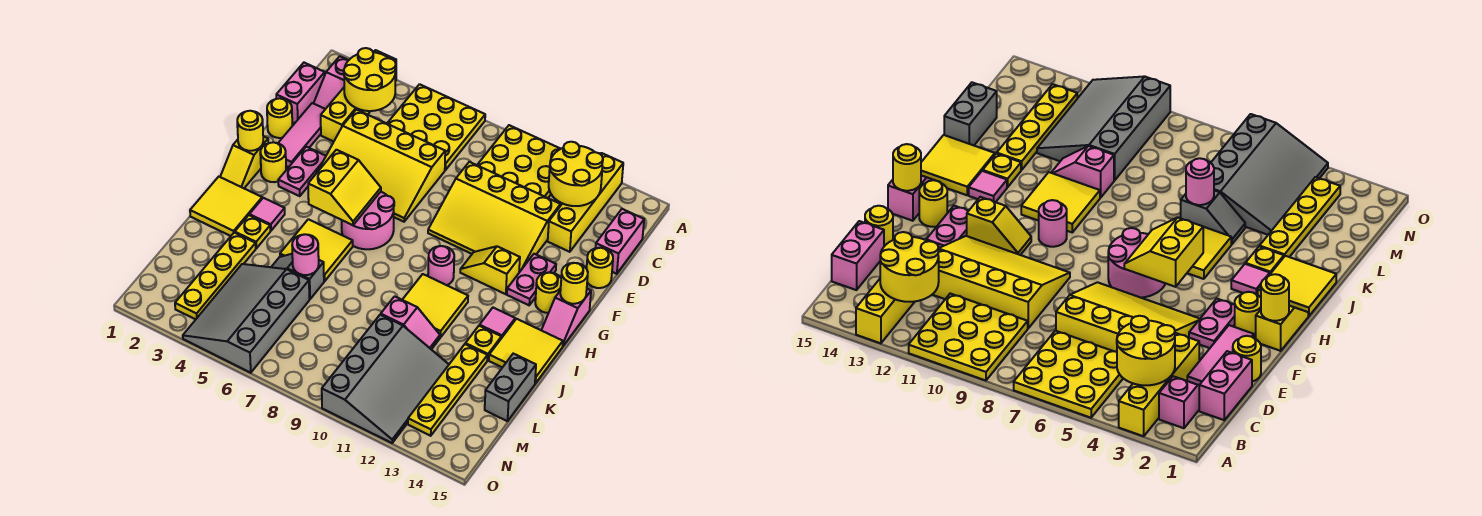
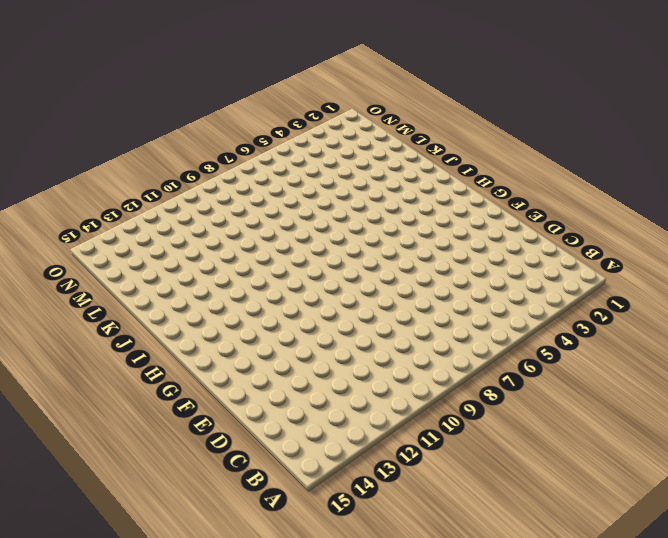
none -> yellow brick A3:D3 level 1
none -> yellow plate A5:C7 level 1
none -> yellow plate A9:C11 level 1
none -> yellow brick A13:D13 level 1

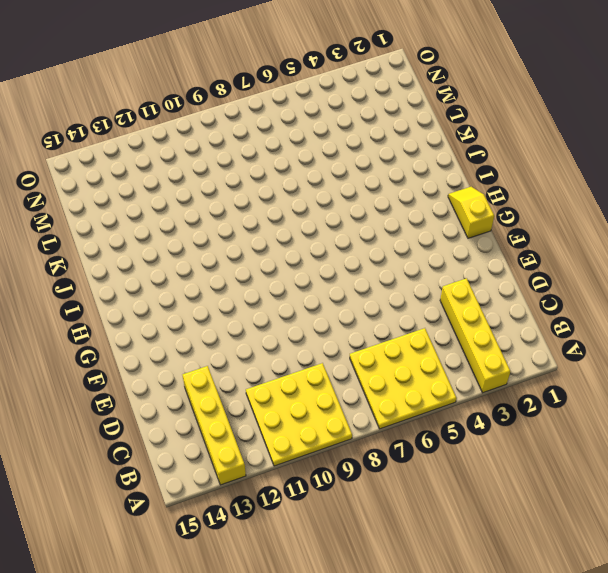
none -> pink slope B2:C2 level 1 top B
none -> pink brick C1:D1 level 1
none -> pink brick C15:D15 level 1
none -> pink tile D2:F2 level 1

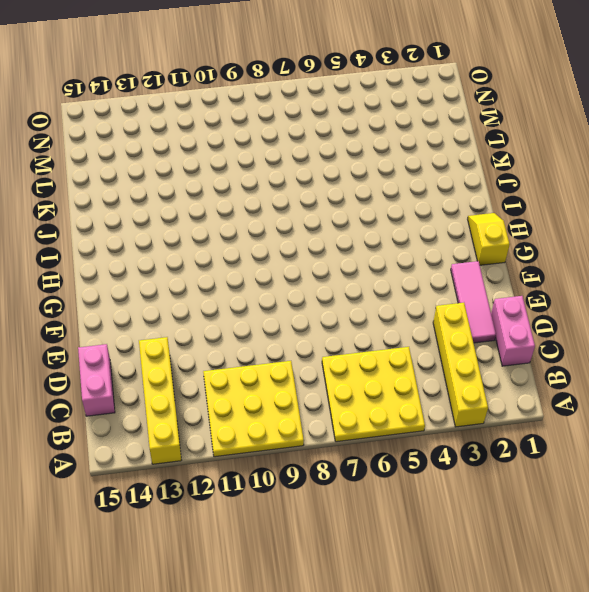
none -> pink slope B2:C2 level 1 top B
none -> yellow slope D4:F7 level 1 top D
none -> yellow slope D9:F12 level 1 top D
none -> yellow round brick E1 level 1

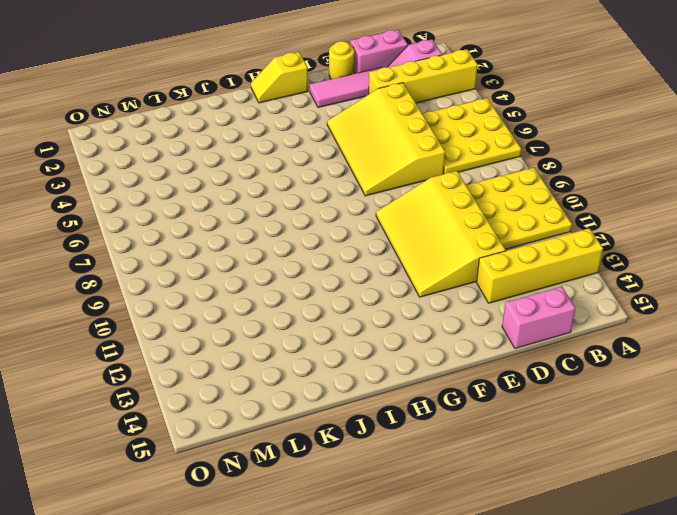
none -> yellow round brick E15 level 1
none -> pink plate F3:G3 level 1
none -> pink plate F13:G13 level 1
none -> yellow round brick G2 level 1

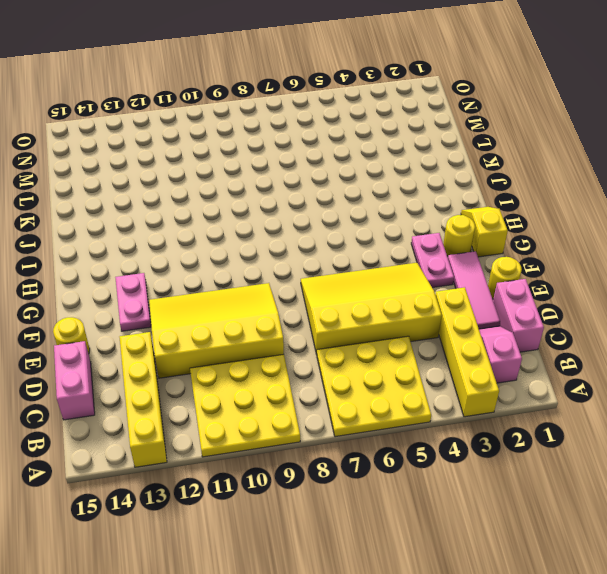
none -> pink round brick G6:H7 level 1
none -> yellow slope G11:G12 level 1 top 12
none -> yellow round brick G14 level 1
none -> pink slope G15:H15 level 1 top G

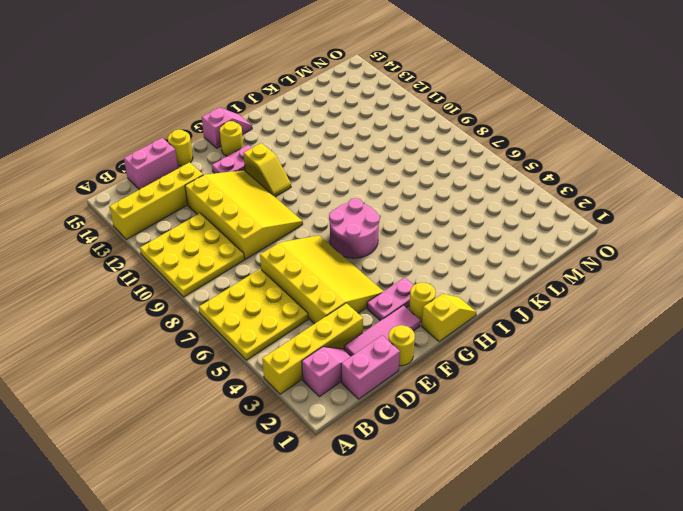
none -> pink round brick H10 level 1
none -> yellow tile I1:J2 level 1
none -> pink tile I3 level 1
none -> yellow tile I5:J6 level 1

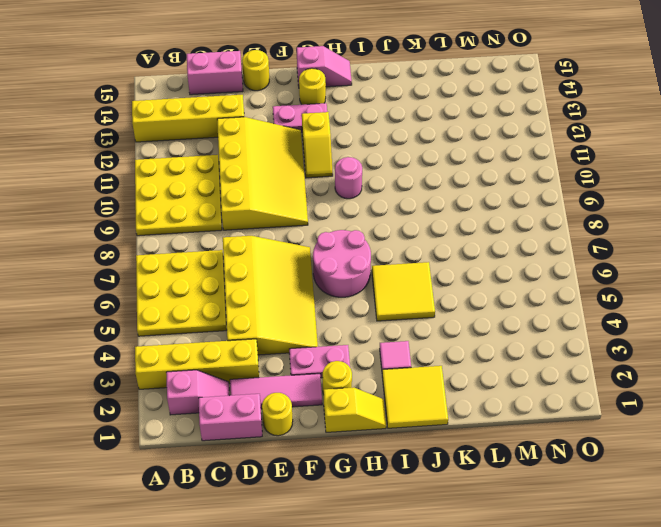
none -> yellow tile I10:J11 level 1
none -> pink tile I13 level 1
none -> yellow tile I14:J15 level 1
none -> yellow plate J3 level 1

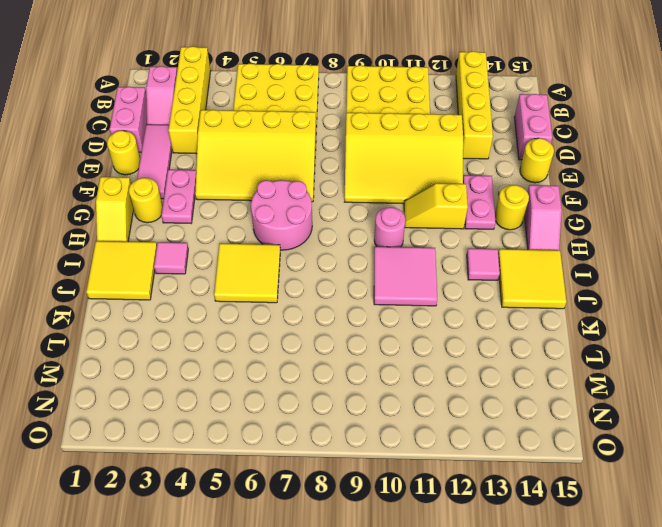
pink tile I10:J11 level 1 -> yellow tile I10:J11 level 1
none -> yellow plate J3 level 1
none -> yellow plate J13 level 1
none -> yellow plate K3:N3 level 1
none -> grey slope K5:K6 level 1 top 6

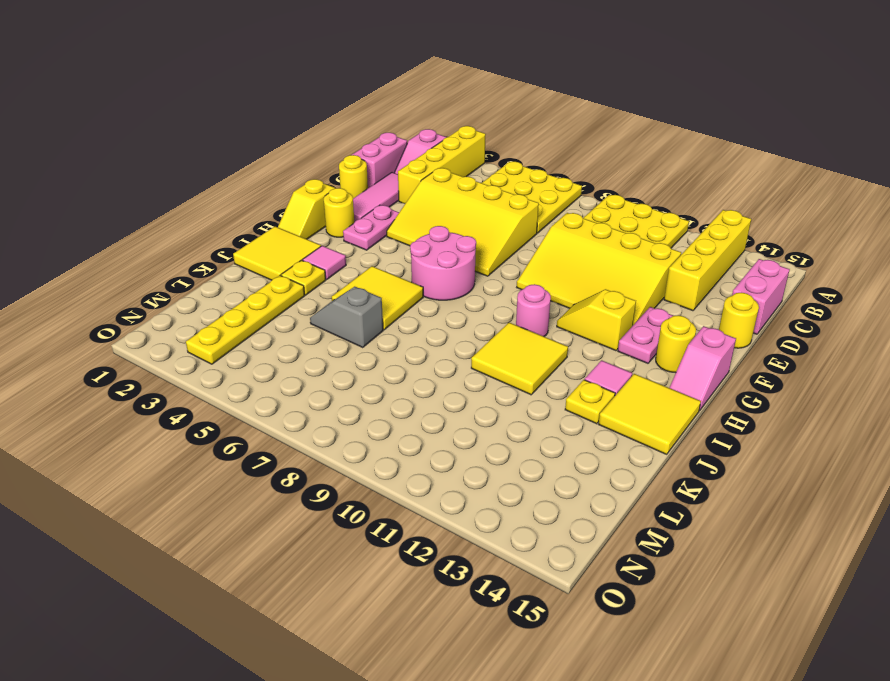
none -> pink slope K10:K11 level 1 top 10
none -> yellow plate K13:N13 level 1
none -> grey brick K15:L15 level 1
none -> grey slope L4:O6 level 1 top 6

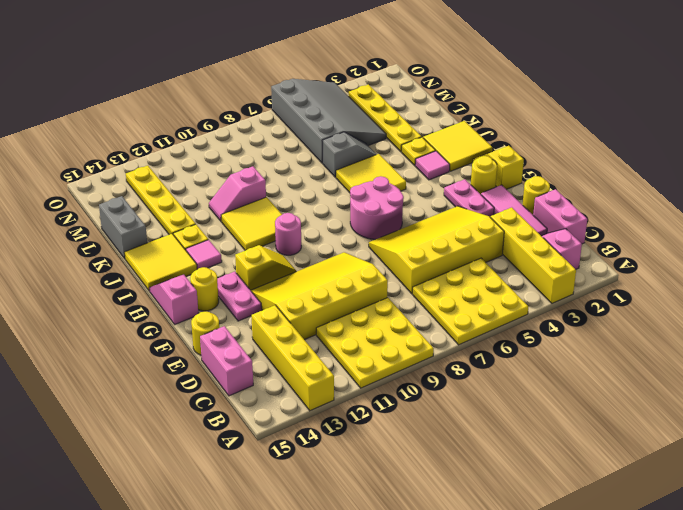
none -> grey slope L10:O12 level 1 top 10
none -> yellow round brick B3:C4 level 2
none -> yellow round brick B12:C13 level 2
none -> yellow round brick G1 level 2

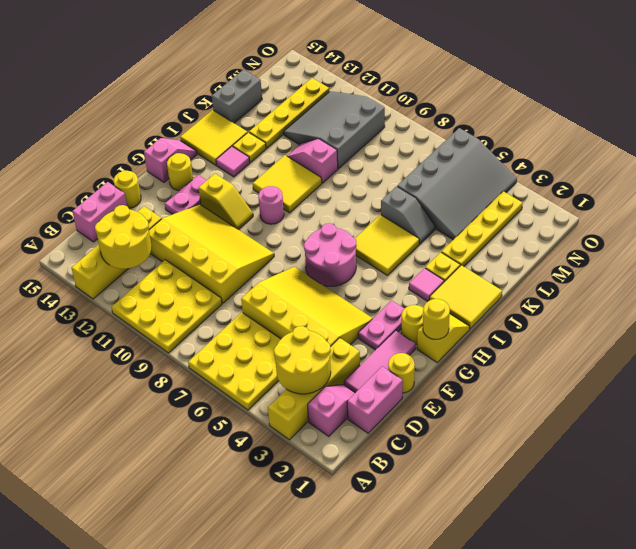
grey slope L10:N12 level 1 top 10 -> grey slope L10:O12 level 1 top 10
none -> yellow slope G5:H6 level 2 top 5
none -> yellow round brick G15 level 2
none -> pink round brick K6 level 2

